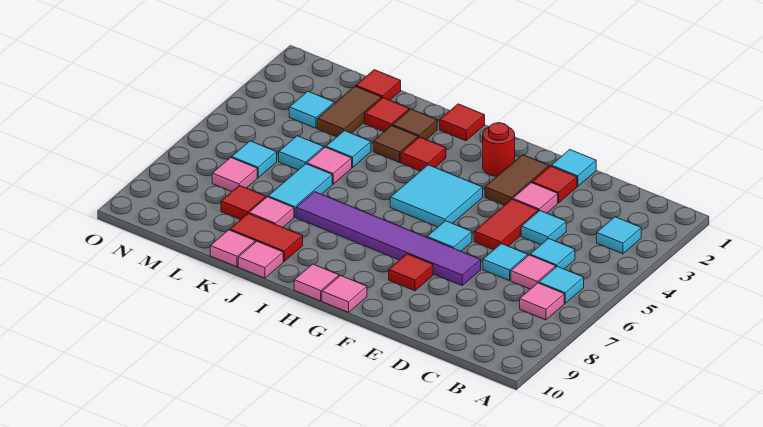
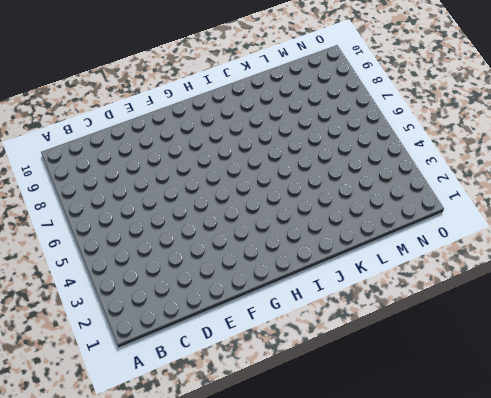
none -> cyan tile B3 level 1
none -> cyan tile B6 level 1
none -> pink tile B7 level 1
none -> cyan tile C5 level 1

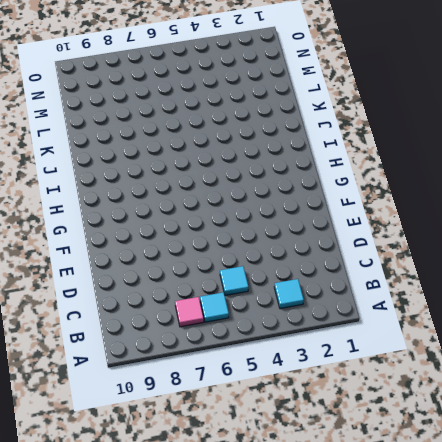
none -> pink tile C6 level 1
none -> cyan tile D4 level 1
none -> cyan tile D6 level 1
none -> cyan tile E1 level 1

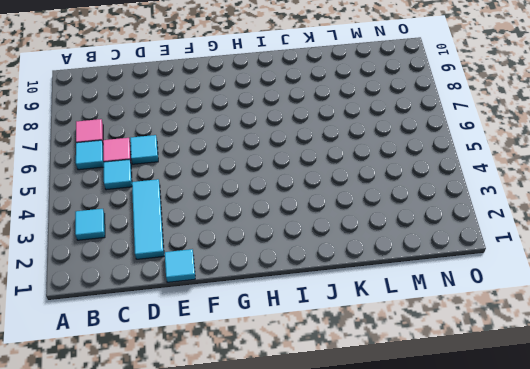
cyan tile D2:D4 level 1 -> cyan tile D4 level 1
none -> red tile E2 level 1
none -> pink tile E3 level 1
none -> red tile E4:E5 level 1
none -> purple tile E7:J7 level 1

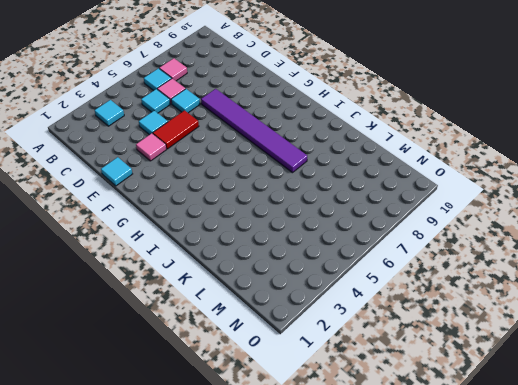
none -> red tile E2 level 1
none -> brown tile F2:F3 level 1
none -> cyan tile F6 level 1
none -> red tile F8 level 1

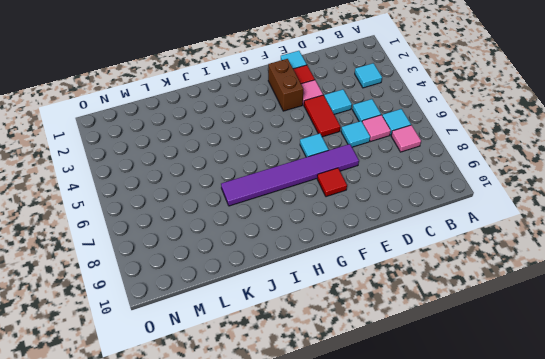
brown brick F2:F3 level 1 -> brown tile F2:F3 level 1
none -> red round brick G2 level 1
none -> cyan tile G4:H5 level 1
none -> pink tile G10 level 1
none -> pink tile H10 level 1

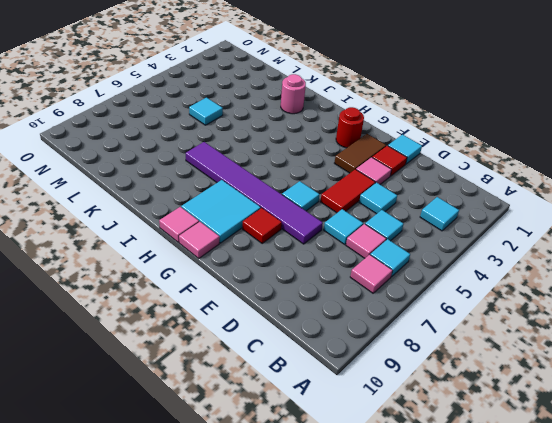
cyan tile G8:H9 level 1 -> cyan tile G4:H5 level 1
pink round brick J2 level 1 -> brown tile J2 level 1
none -> red tile I1 level 1
none -> red tile I3 level 1
none -> brown tile J3 level 1
none -> red tile J9:K9 level 1

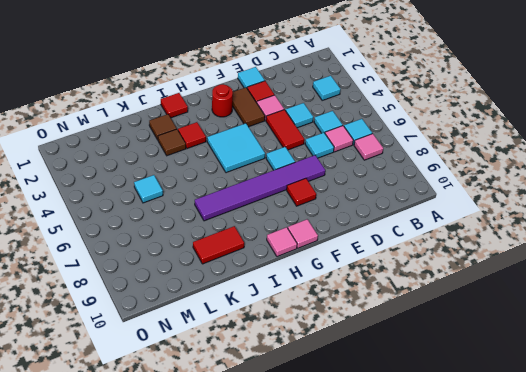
none -> pink tile J10 level 1
none -> red tile K2 level 1
none -> cyan tile K4 level 1
none -> pink tile K5 level 1

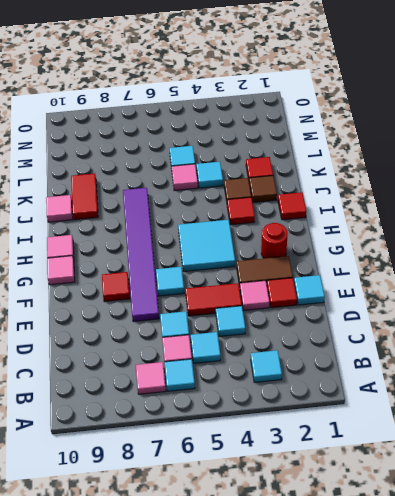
none -> cyan tile K6:K7 level 1
none -> pink tile K8 level 1
none -> pink tile K10 level 1
none -> red tile L1 level 1

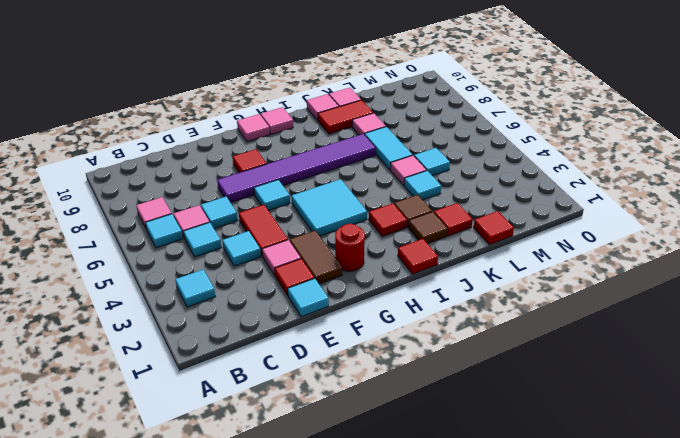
none -> brown tile L2:L3 level 1
none -> red tile L8 level 1
none -> cyan tile M3 level 1
none -> cyan tile M6 level 1

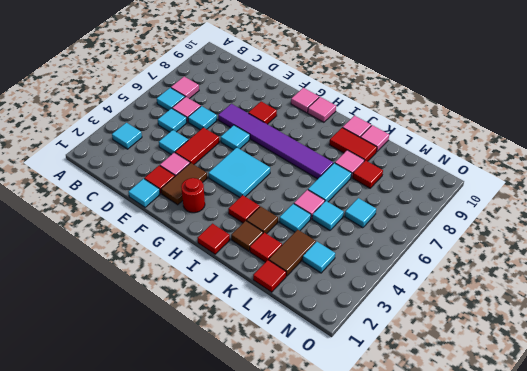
none -> pink tile M7 level 1

